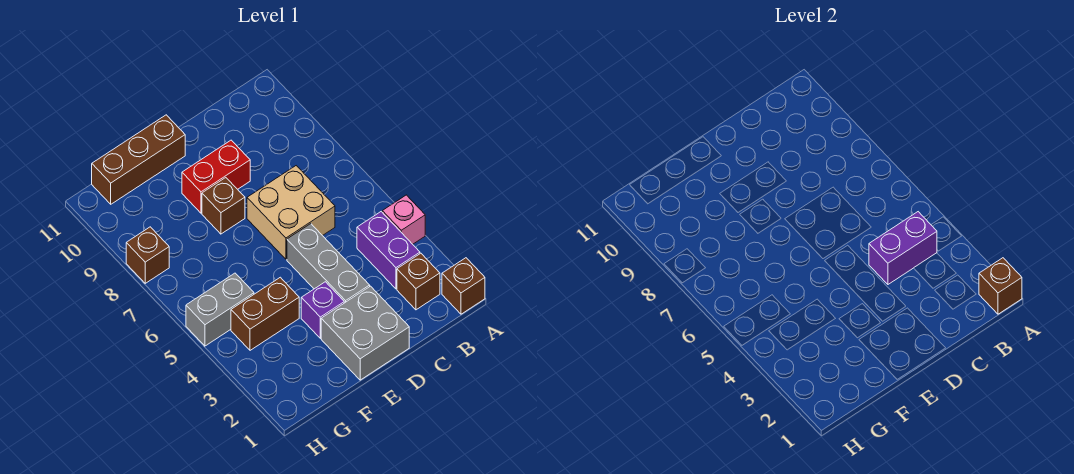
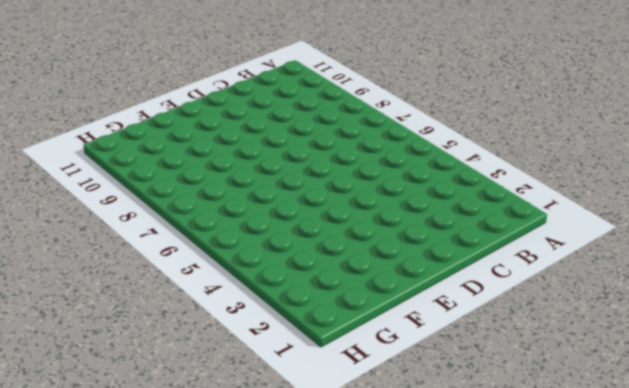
none -> brown brick A1 level 1
none -> pink brick A4 level 1
none -> brown brick B2 level 1

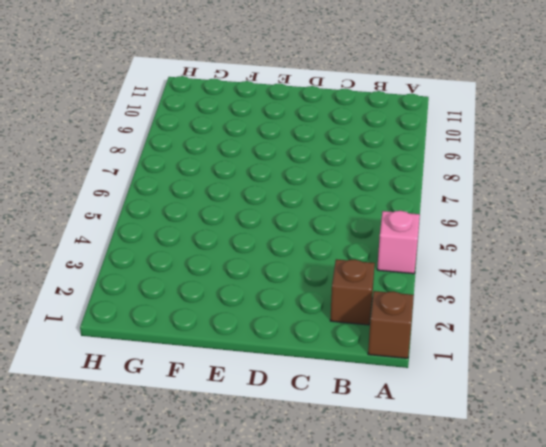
none -> purple brick B3:B4 level 1
none -> tan brick C6:D7 level 1
none -> grey brick D1:E2 level 1

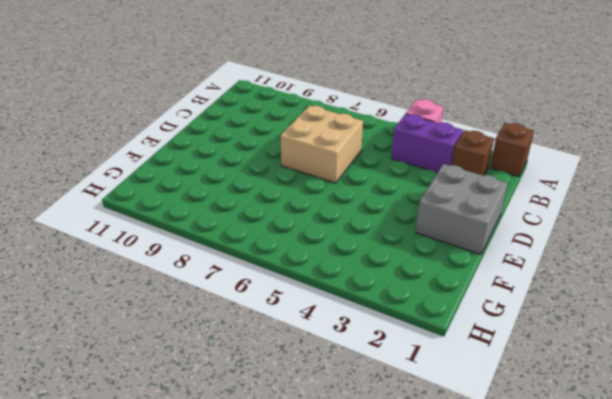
none -> grey brick D3:D5 level 1
none -> red brick D9:E9 level 1
none -> purple brick E3 level 1

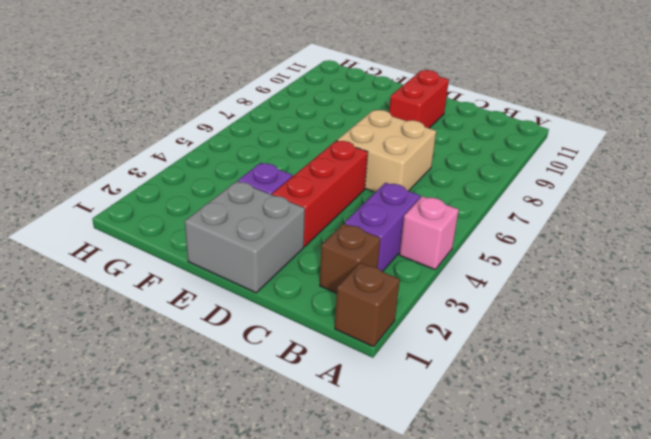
red brick D3:D5 level 1 -> grey brick D3:D5 level 1
red brick D9:D10 level 1 -> red brick D9:E9 level 1
none -> brown brick E8 level 1
none -> brown brick E11:G11 level 1
none -> brown brick F4:G4 level 1

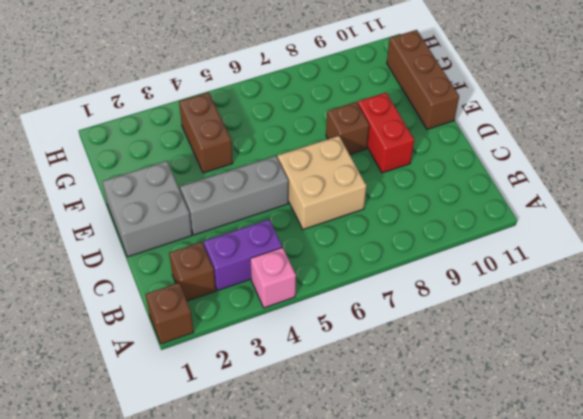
none -> purple brick E3 level 1
none -> grey brick G5:H5 level 1
none -> brown brick H8 level 1

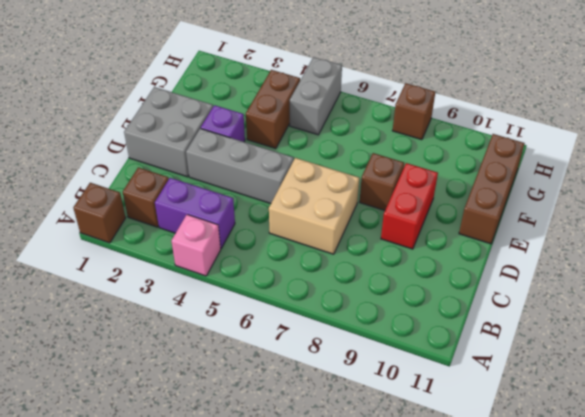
none -> brown brick A1 level 2
none -> purple brick B4:C4 level 2

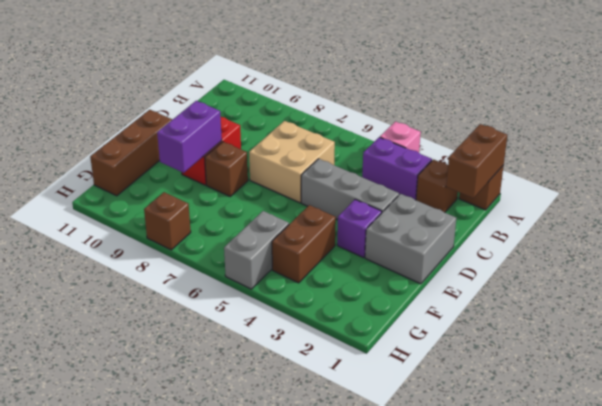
brown brick A1:B1 level 2 -> brown brick A1 level 2
purple brick E9:F9 level 2 -> purple brick B4:C4 level 2

